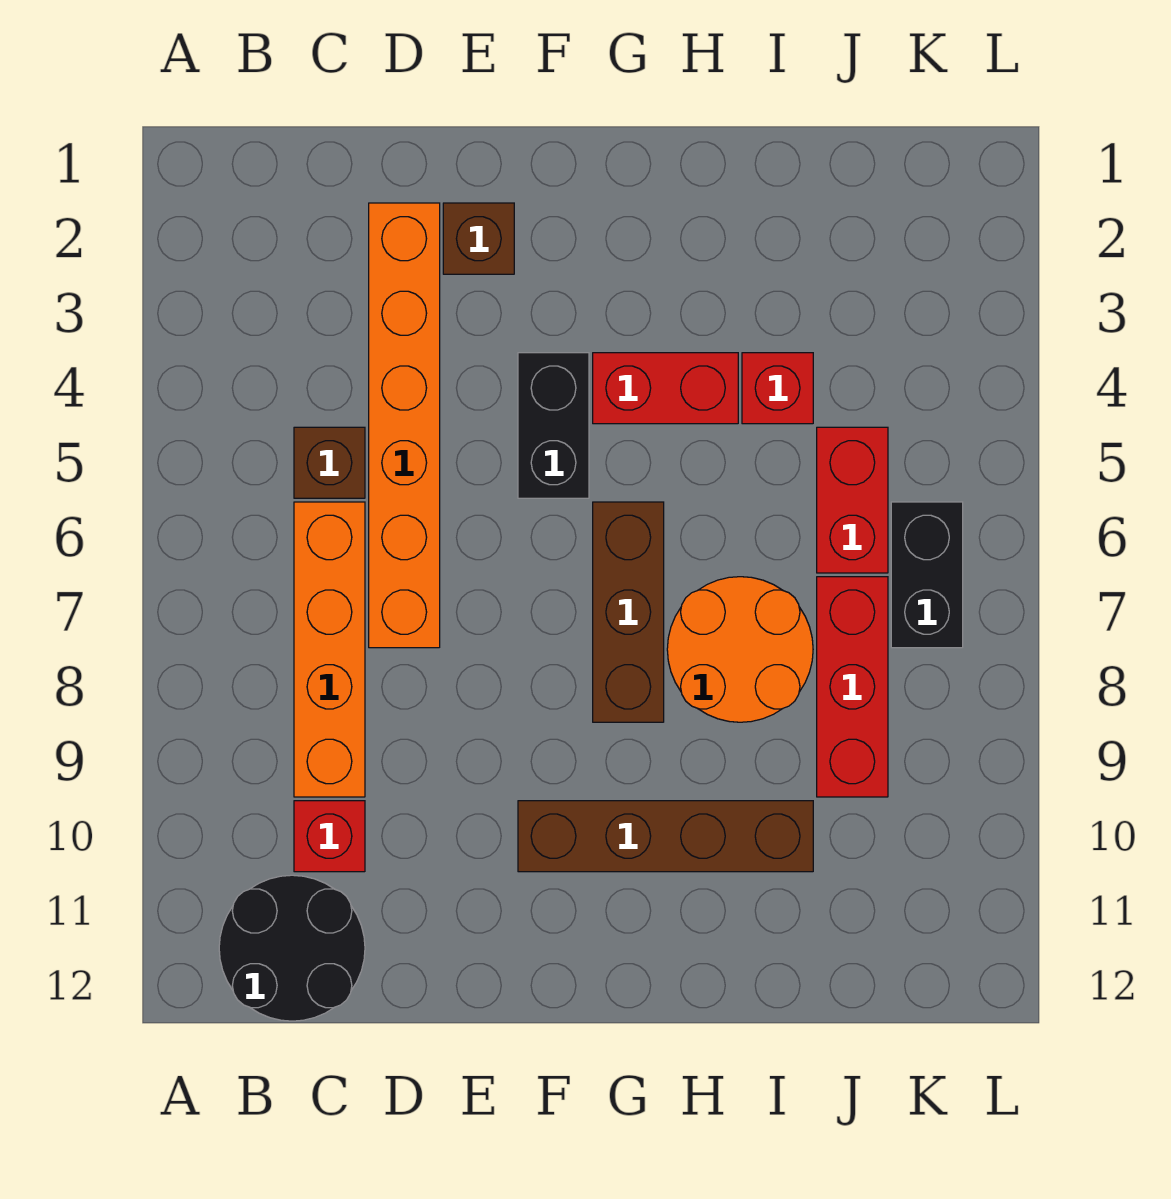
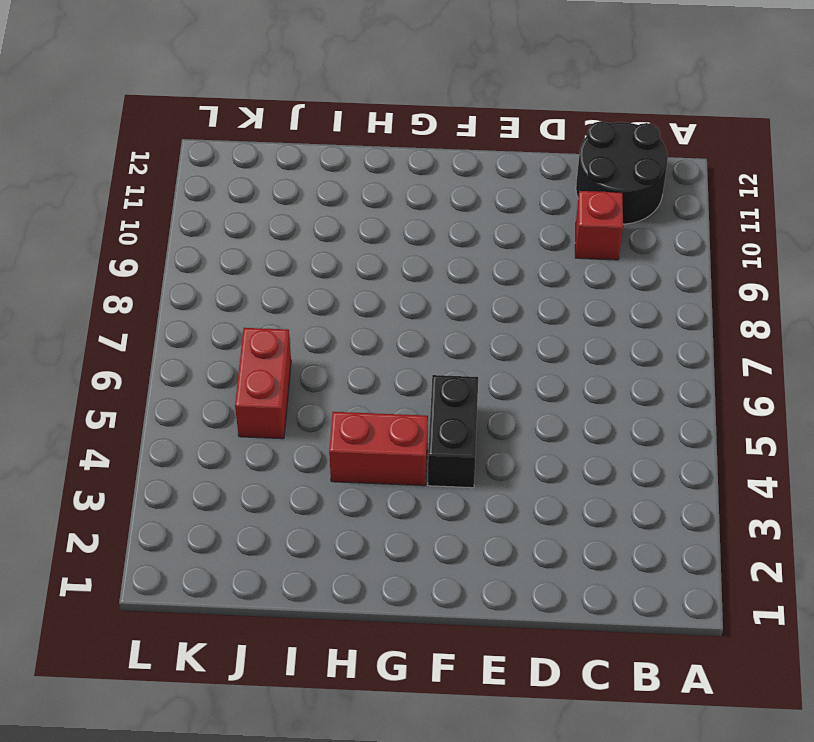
none -> brown brick C5 level 1
none -> orange brick C6:C9 level 1
none -> orange brick D2:D7 level 1

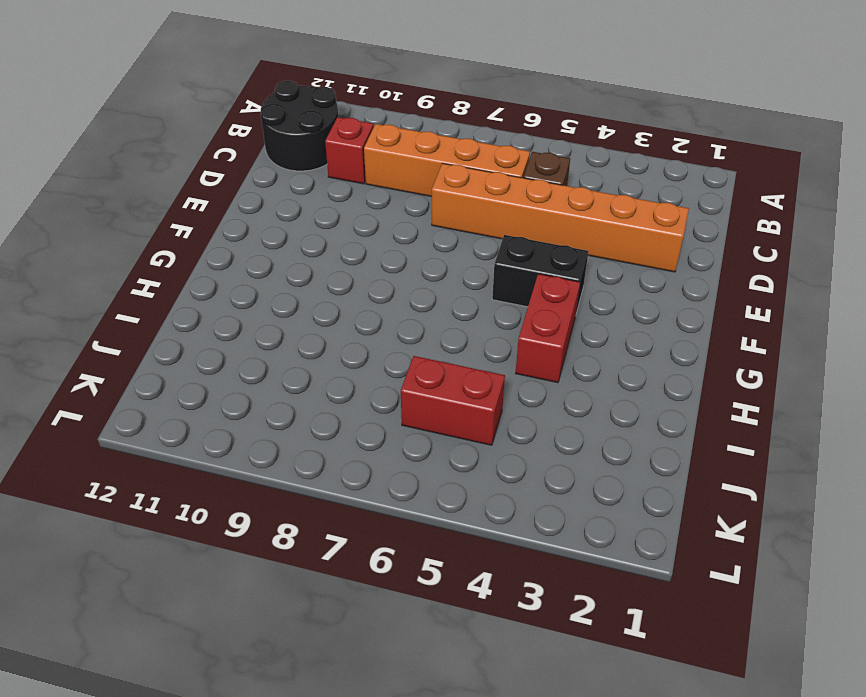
none -> brown brick E2 level 1
none -> brown brick F10:I10 level 1
none -> brown brick G6:G8 level 1

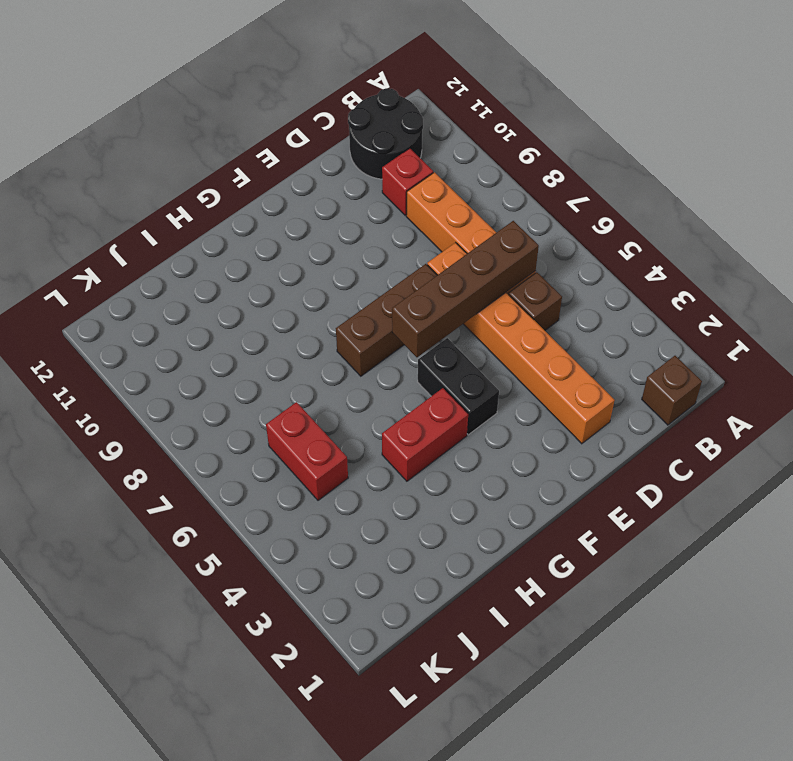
brown brick B1 level 1 -> brown brick E2 level 1
brown brick C6:F6 level 2 -> brown brick F10:I10 level 1
brown brick E7:G7 level 1 -> brown brick G6:G8 level 1
none -> orange round brick H7:I8 level 1
none -> red brick I4 level 1
none -> red brick J7:J9 level 1

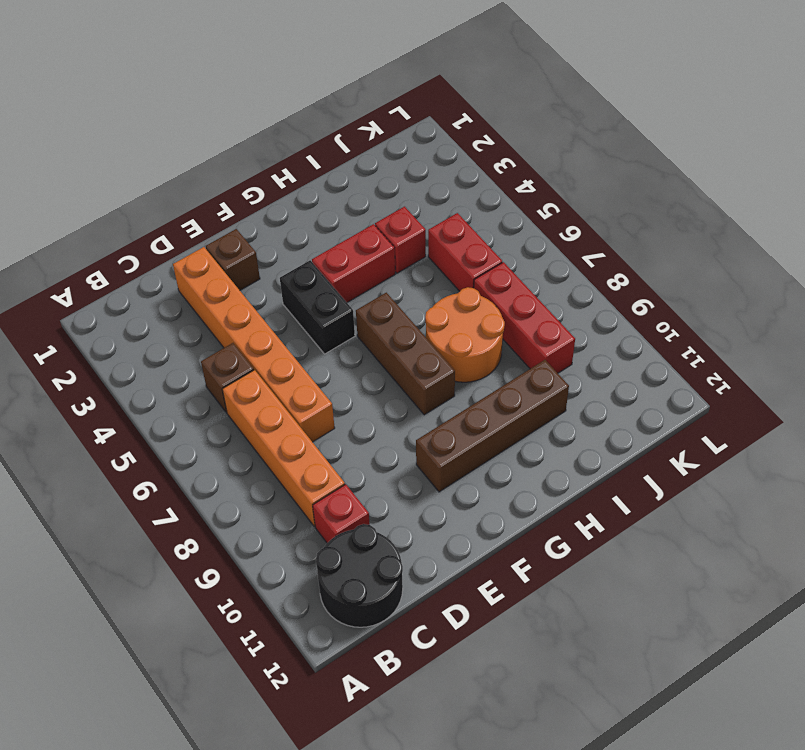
none -> black brick K6:K7 level 1

